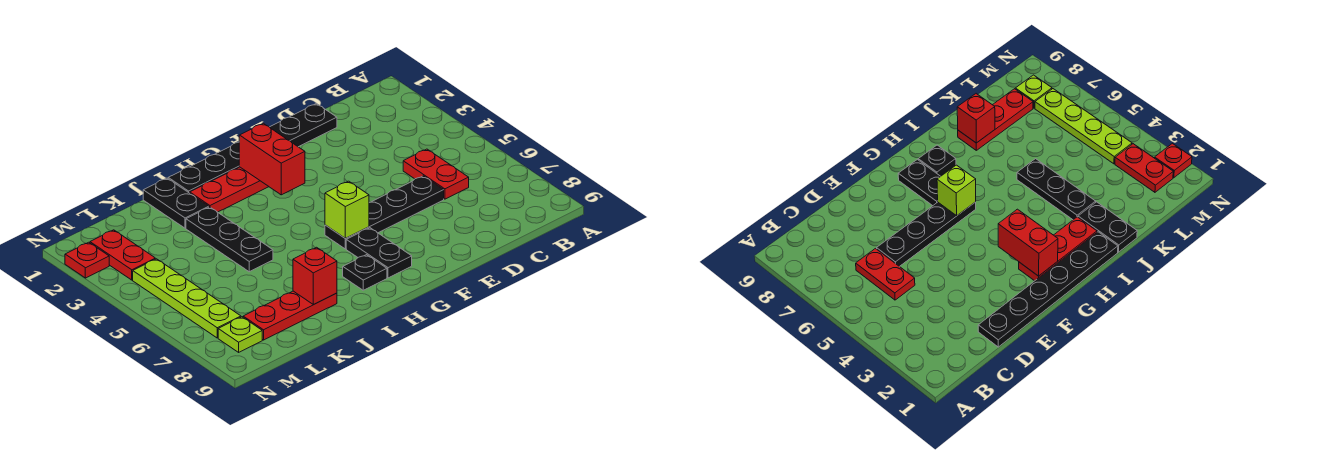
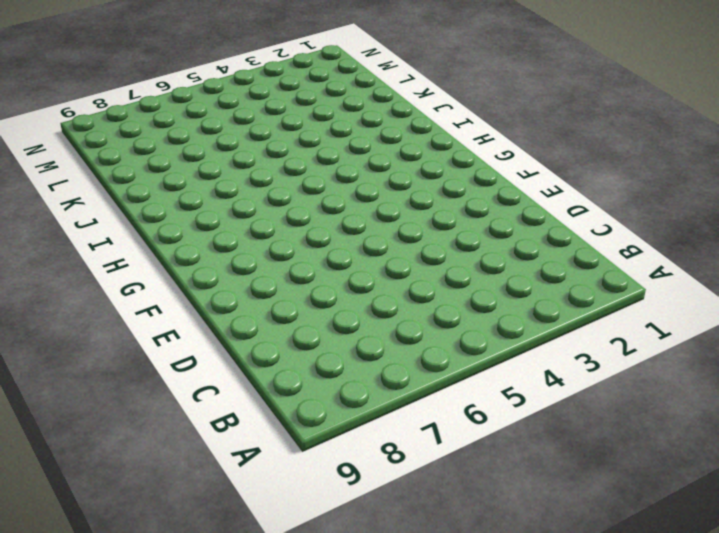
none -> red plate C5:C6 level 1
none -> black plate D1:I1 level 1
none -> black plate D6:G6 level 1

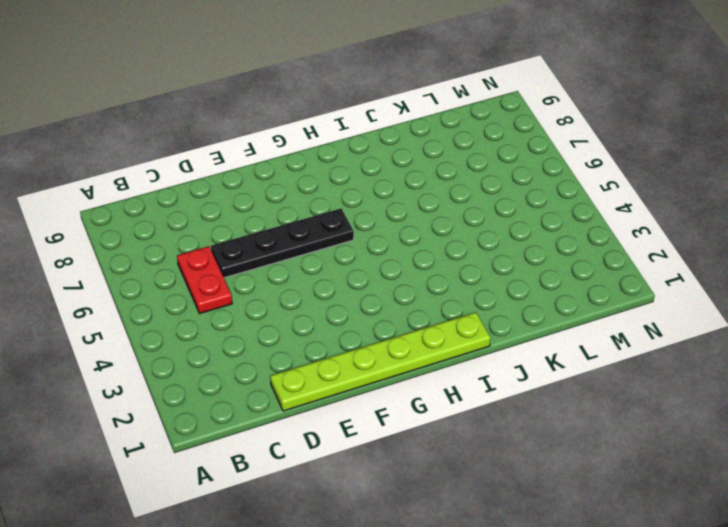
lime plate D1:I1 level 1 -> black plate D1:I1 level 1
none -> red plate G2:I2 level 1
none -> black plate G7:G8 level 1
none -> black plate H8 level 1

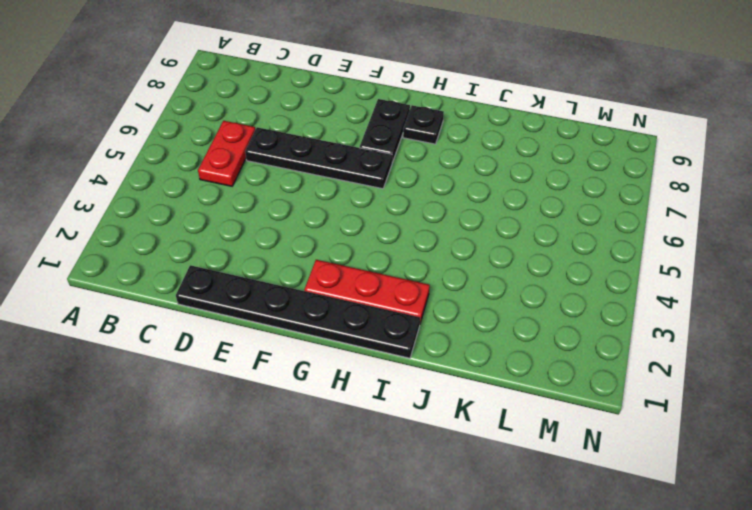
none -> black plate J1:J2 level 1
none -> black plate J3:J5 level 1
none -> red plate J8:L8 level 1

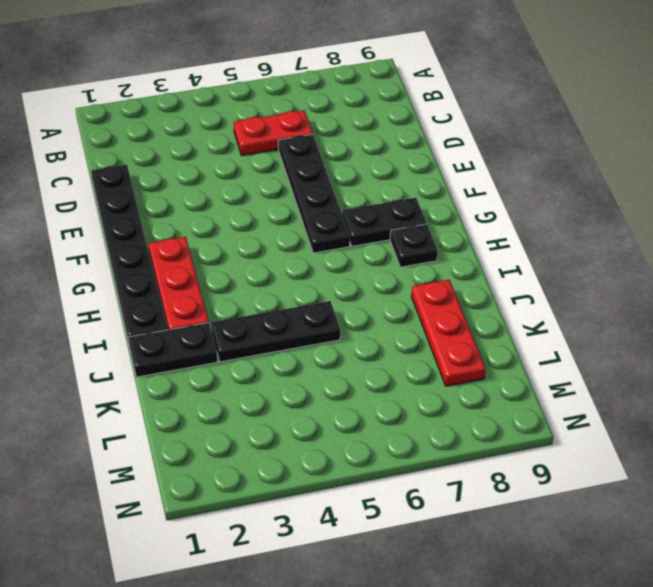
none -> red plate M2:M3 level 1
none -> lime plate M4:M7 level 1
none -> lime plate M8 level 1

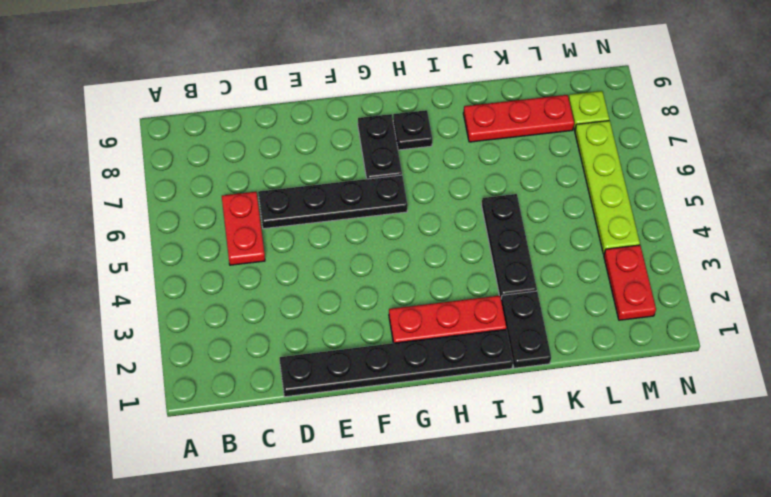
none -> red plate N2 level 1
none -> red brick G2:G3 level 2
none -> lime brick G6 level 2

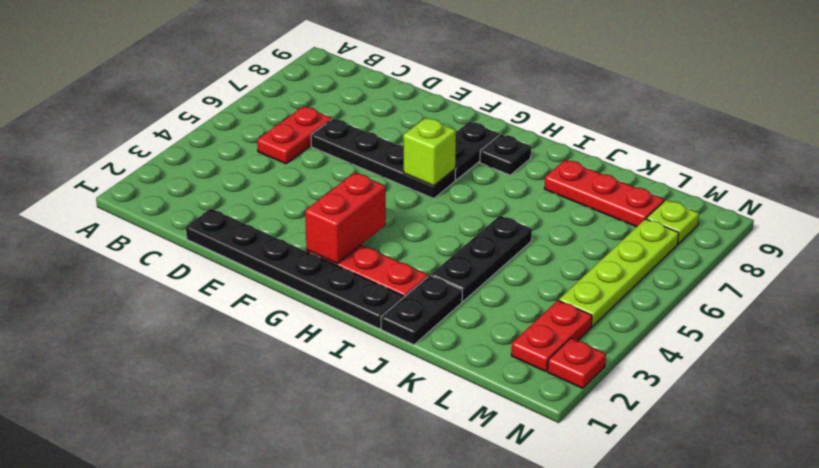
none -> red brick J8 level 2

